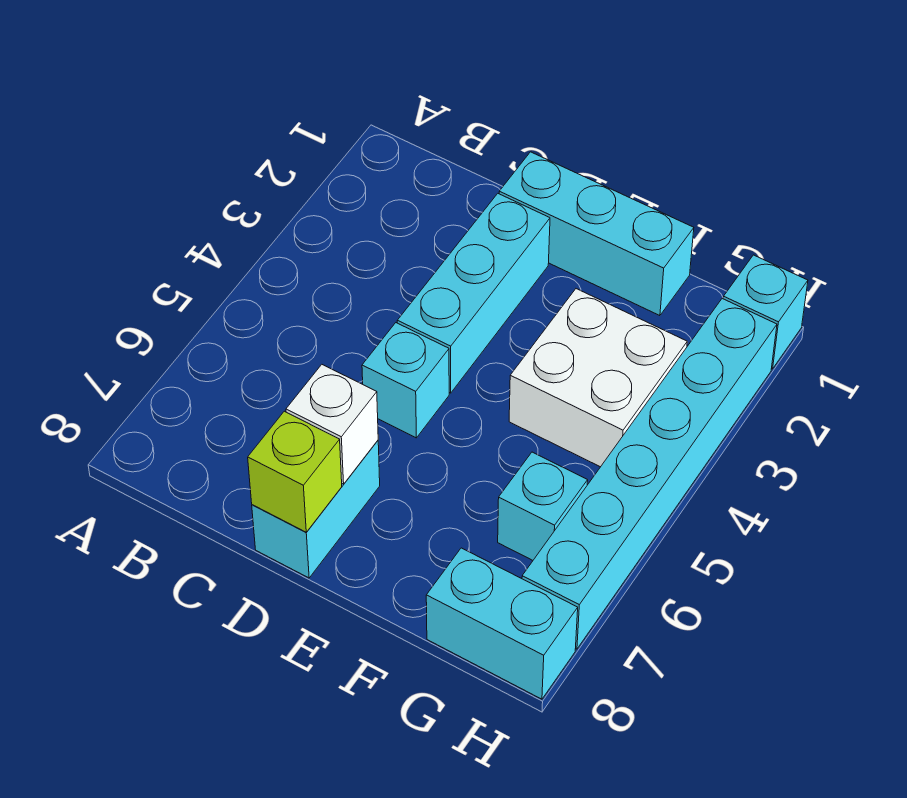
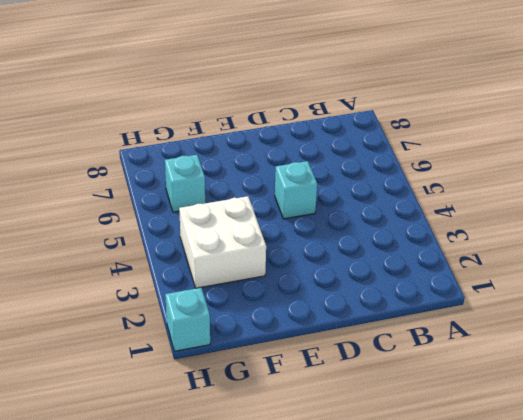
none -> cyan brick D1:F1 level 1
none -> cyan brick D2:D4 level 1

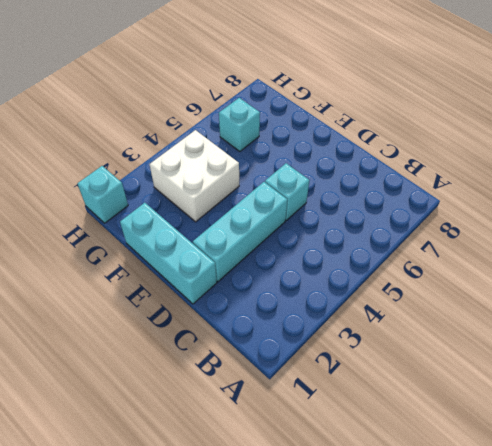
none -> cyan brick D7:D8 level 1
none -> cyan brick G8:H8 level 1

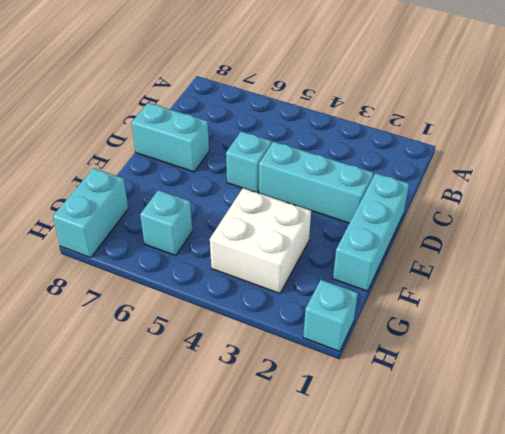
none -> cyan brick H2:H7 level 1
none -> white brick D7 level 2

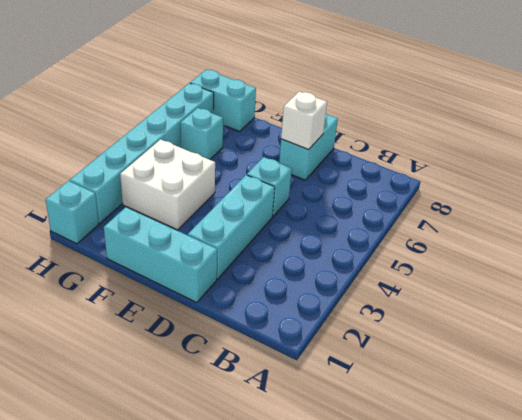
none -> lime brick D8 level 2

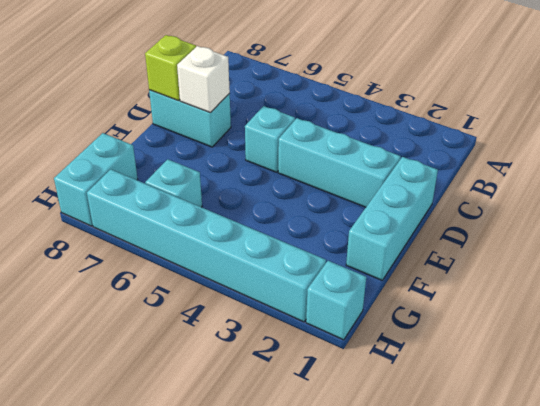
none -> white brick F3:G4 level 1

